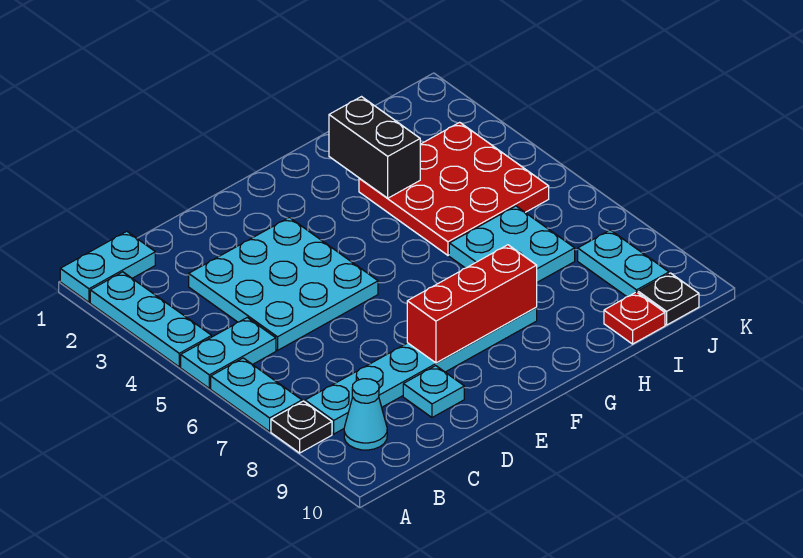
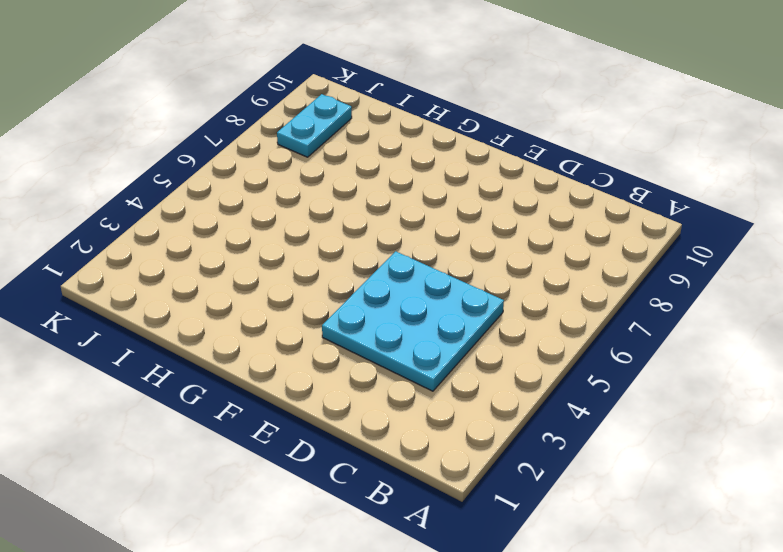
none -> cyan plate A1:B1 level 1
none -> cyan plate A2:A4 level 1
none -> cyan plate A5:B5 level 1

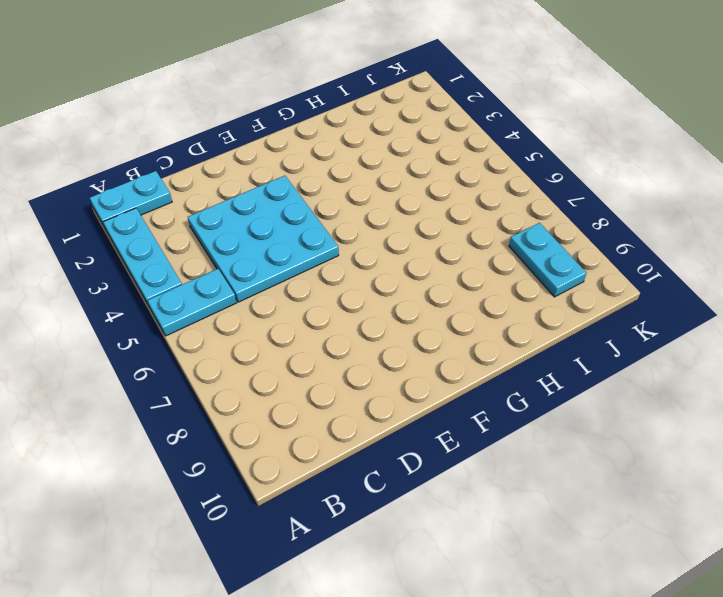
none -> cyan plate A6:A7 level 1
none -> black plate A8 level 1
none -> cyan plate B8:G8 level 1

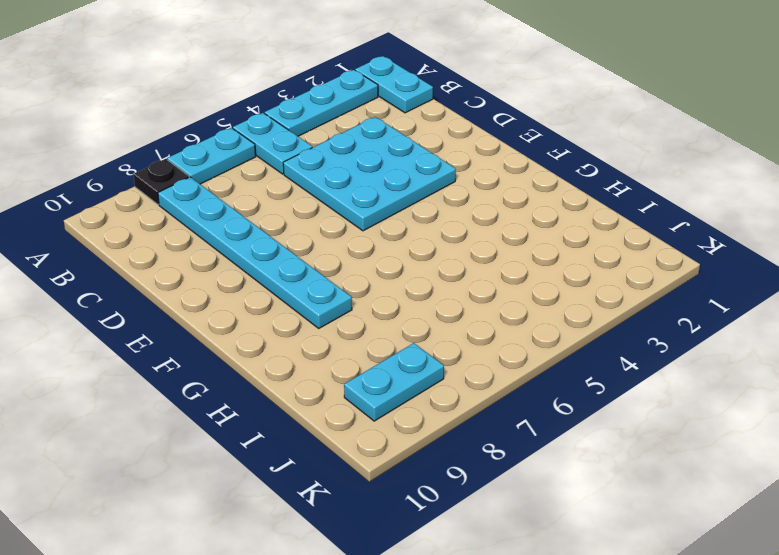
none -> cyan cone B9 level 1
none -> cyan plate D9 level 1
none -> red plate H3:J5 level 1

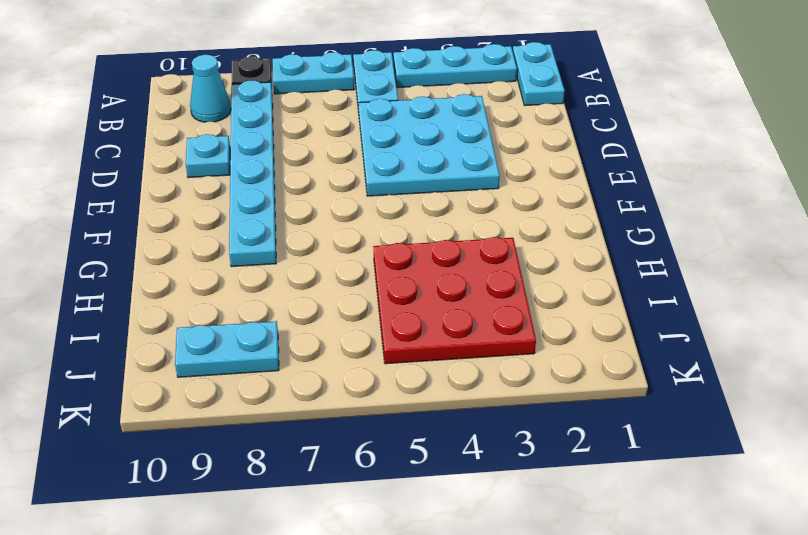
none -> cyan plate H6:I7 level 1
none -> red plate I10 level 1
none -> black plate J10 level 1

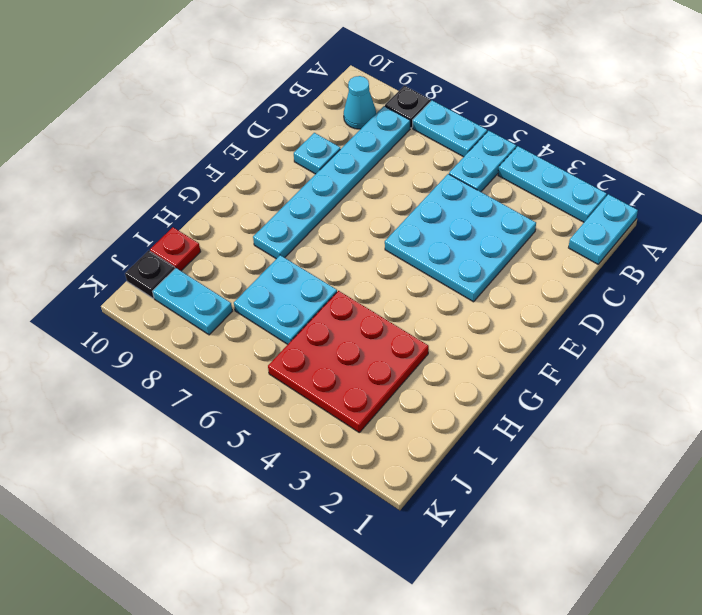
none -> red brick E8:G8 level 2
none -> black brick H2:H3 level 2

